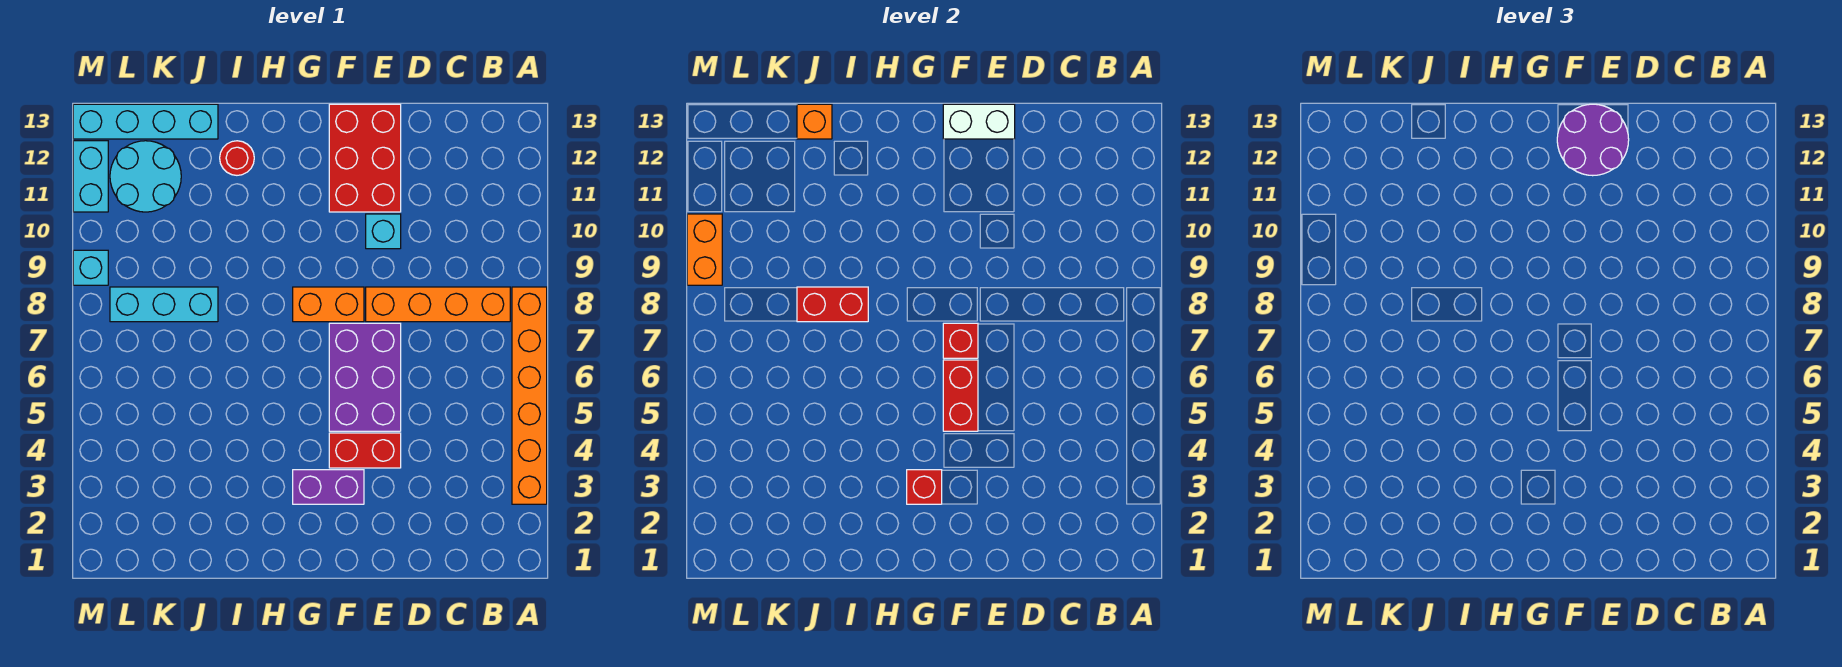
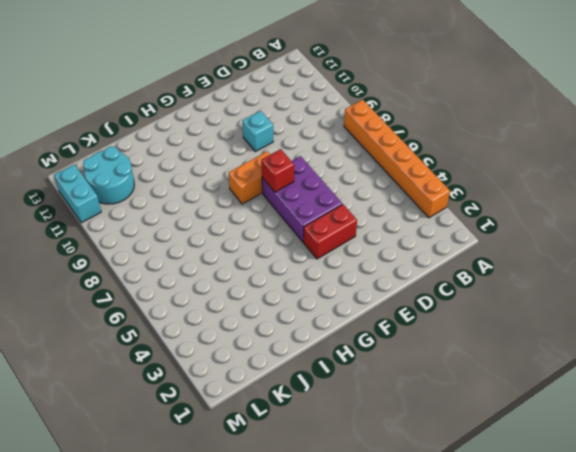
none -> orange brick B8:E8 level 1
none -> red brick E11:F13 level 1
none -> purple brick F3:G3 level 1

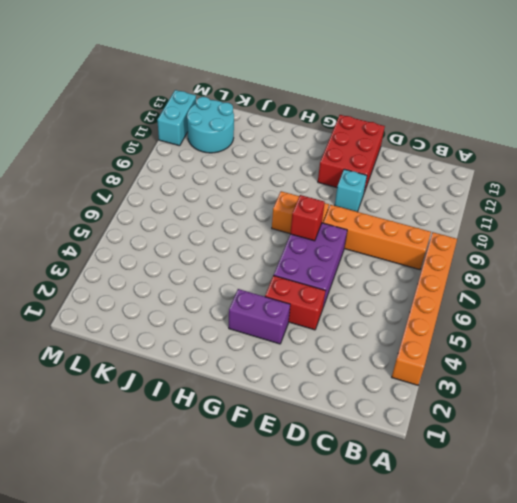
none -> red round brick I12 level 1
none -> cyan brick J8:L8 level 1
none -> cyan brick J13:M13 level 1

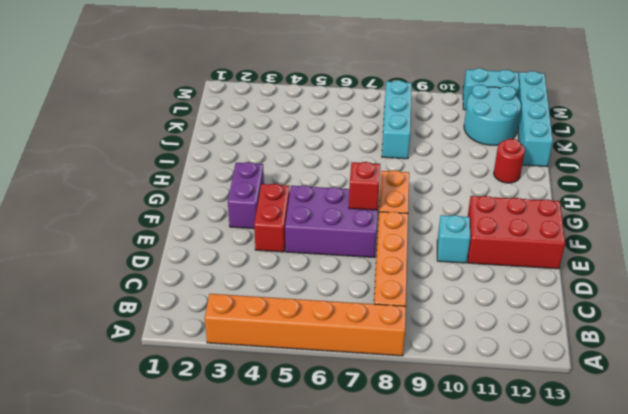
none -> cyan brick M9 level 1
none -> white brick E13:F13 level 2
none -> red brick F5:F6 level 2

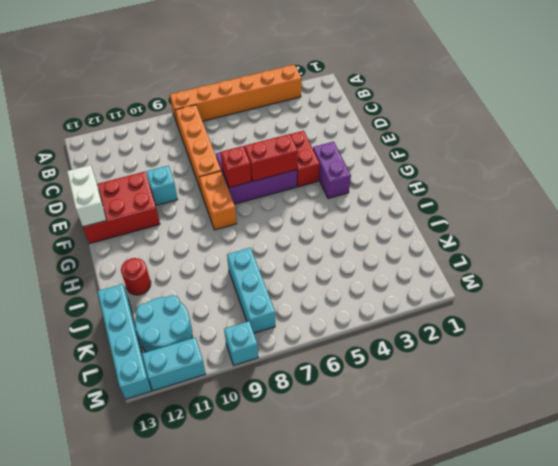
none -> red brick G3 level 2
none -> red brick I8:J8 level 2
none -> orange brick J13 level 2

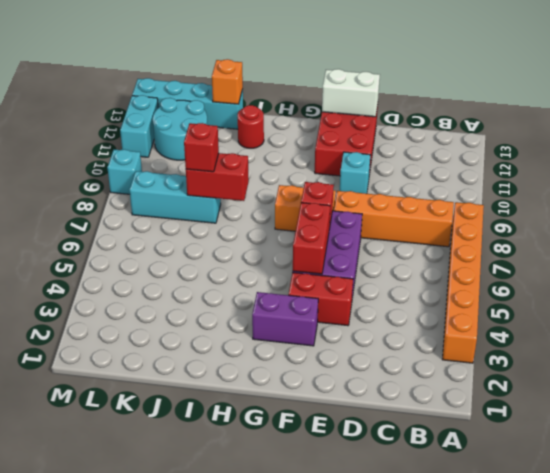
red brick J8 level 3 -> red brick G3 level 2
none -> orange brick M9:M10 level 2
none -> purple round brick E12:F13 level 3

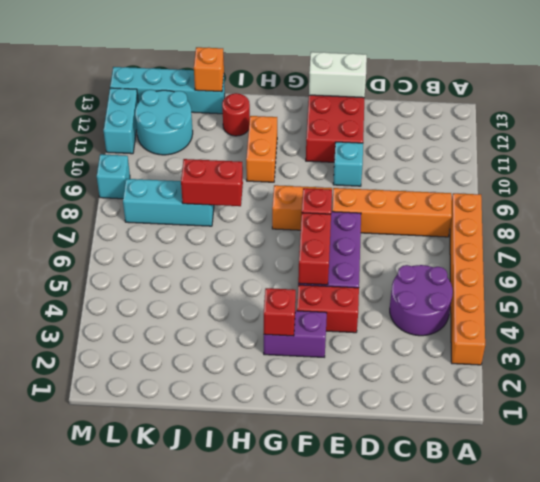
purple round brick B4:C5 level 1 -> purple round brick E12:F13 level 3
orange brick H10:H11 level 1 -> orange brick M9:M10 level 2

